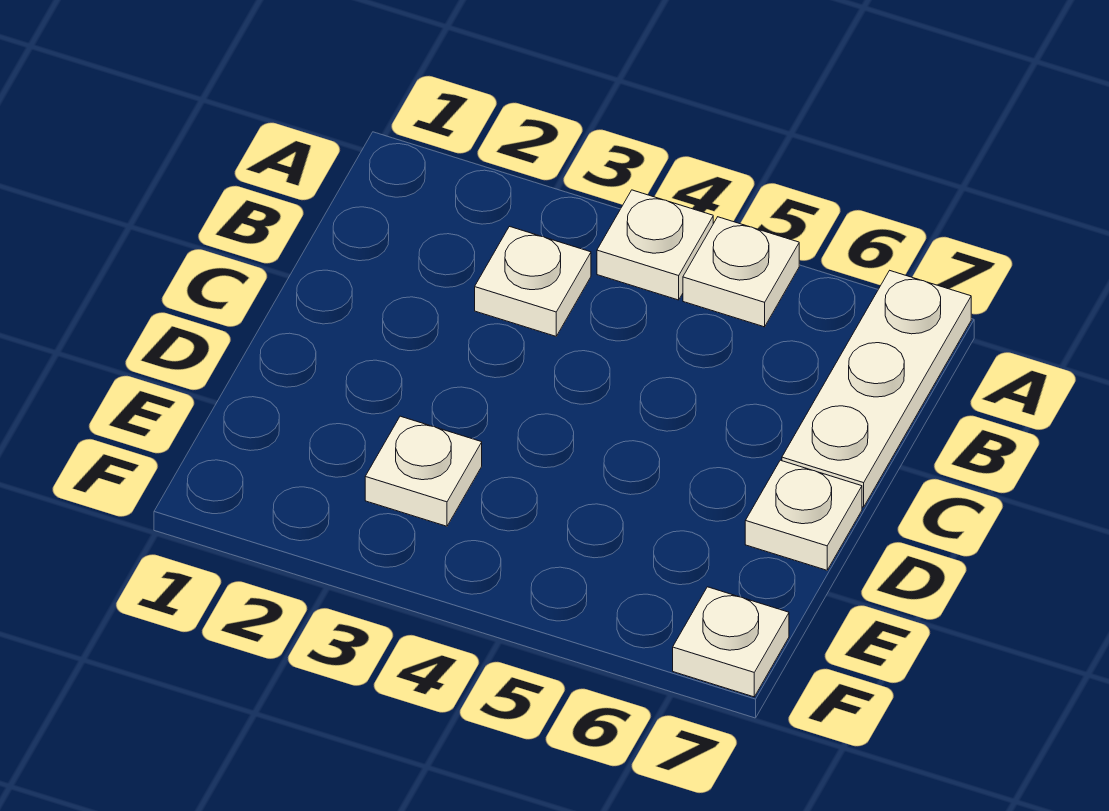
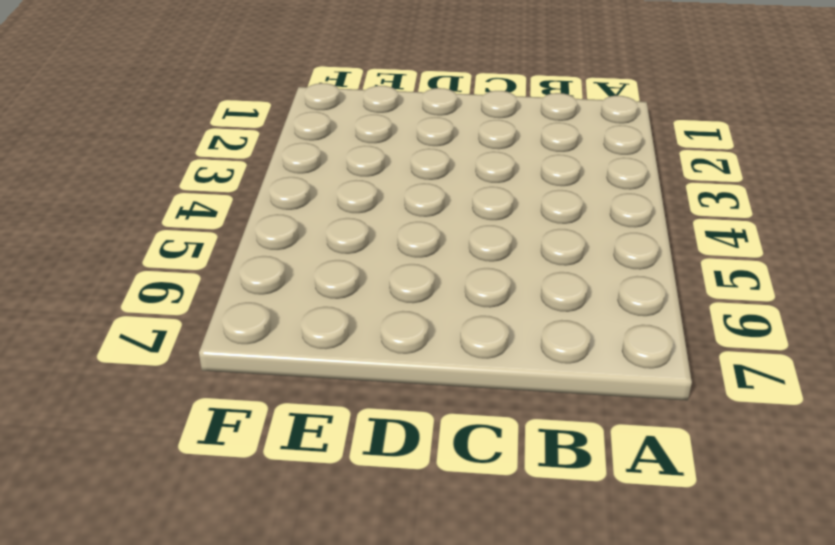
none -> white plate A4 level 1
none -> white plate A5 level 1

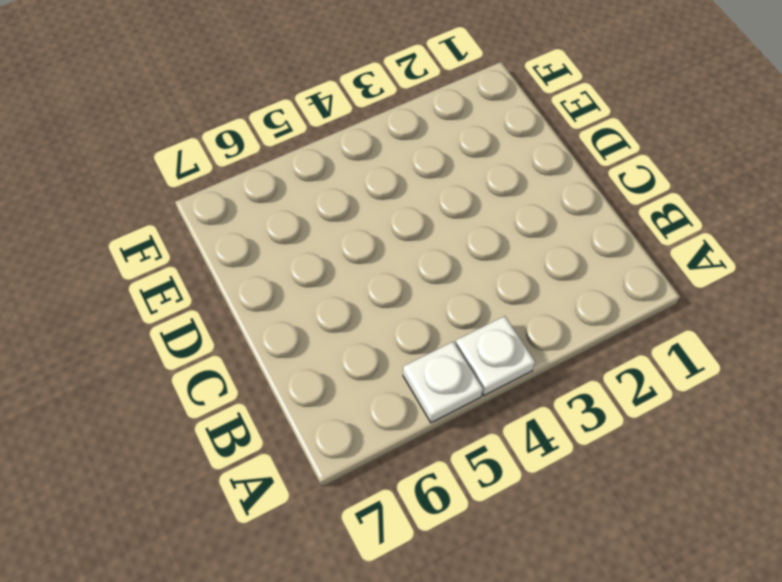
none -> white plate A7:C7 level 1
none -> white plate B3 level 1

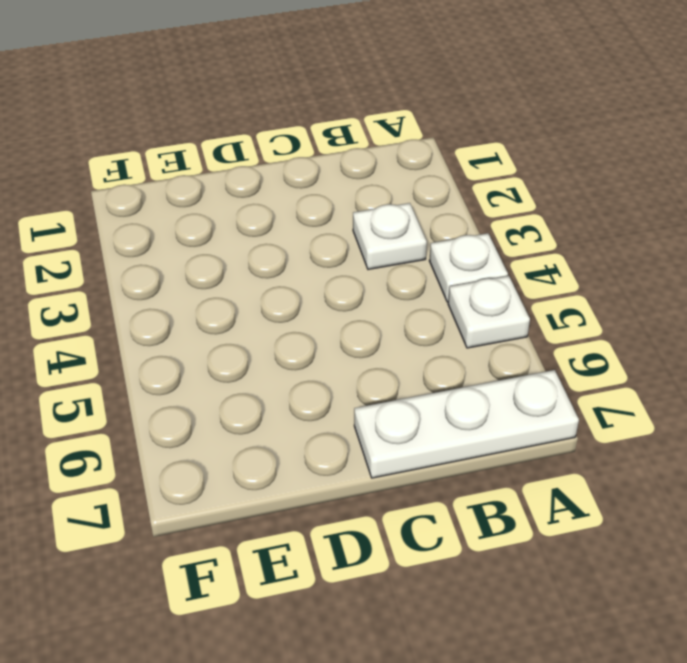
none -> white plate D7 level 1
none -> white plate E3 level 1

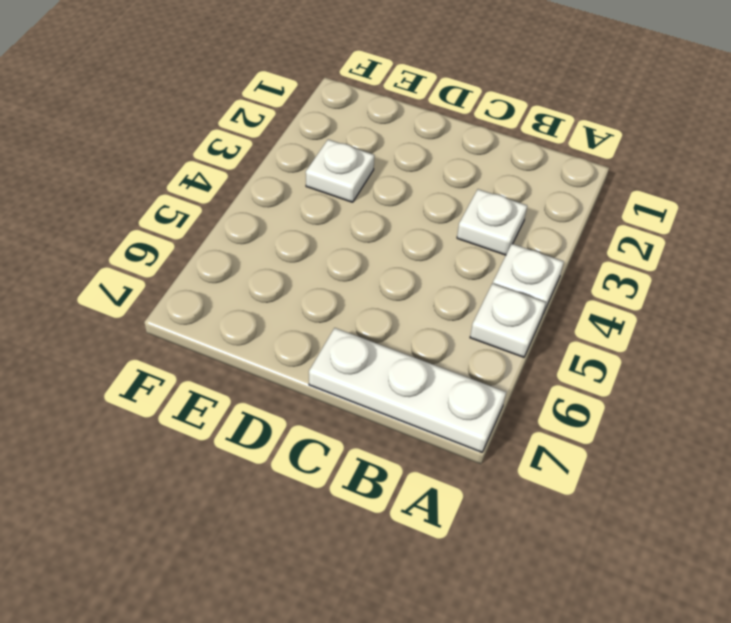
none -> white plate D7 level 1
none -> white plate F7 level 1

